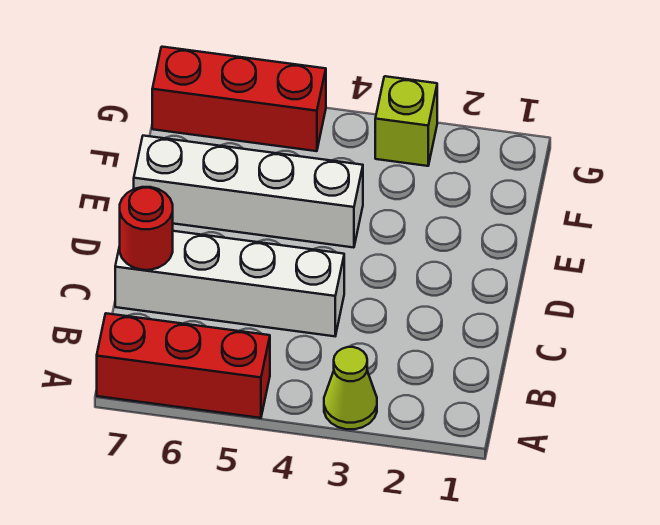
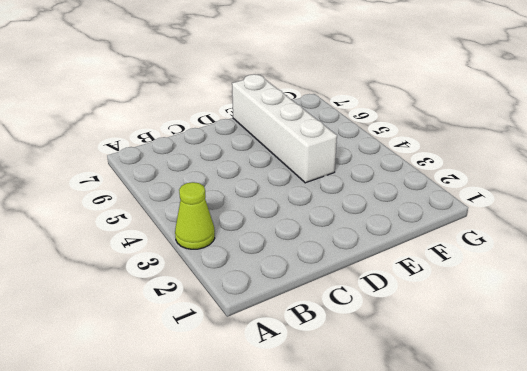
none -> red brick A5:A7 level 1
none -> white brick C4:C7 level 1

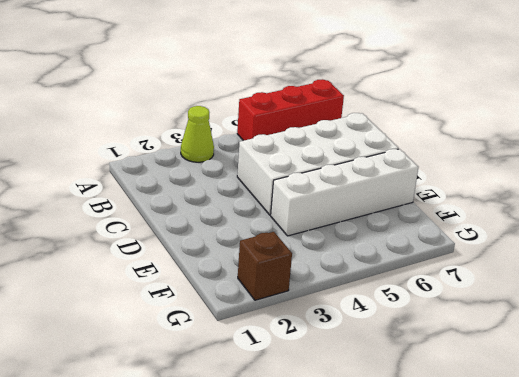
white brick C4:D7 level 1 -> white brick C4:C7 level 1
brown brick G2 level 1 -> none
none -> lime brick G3 level 1
none -> red brick G5:G7 level 1

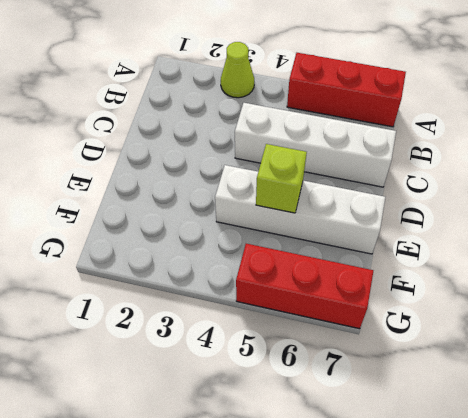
lime brick E5 level 2 -> lime brick G3 level 1
none -> red round brick C7 level 2

